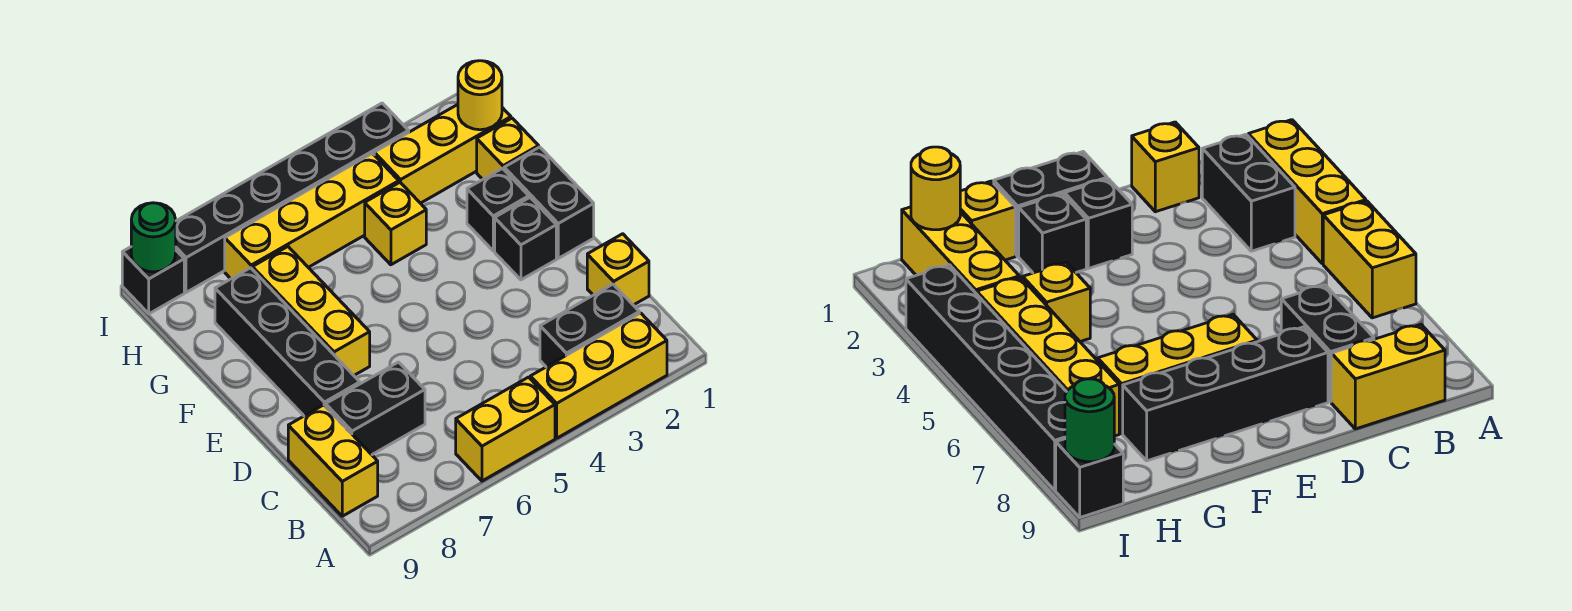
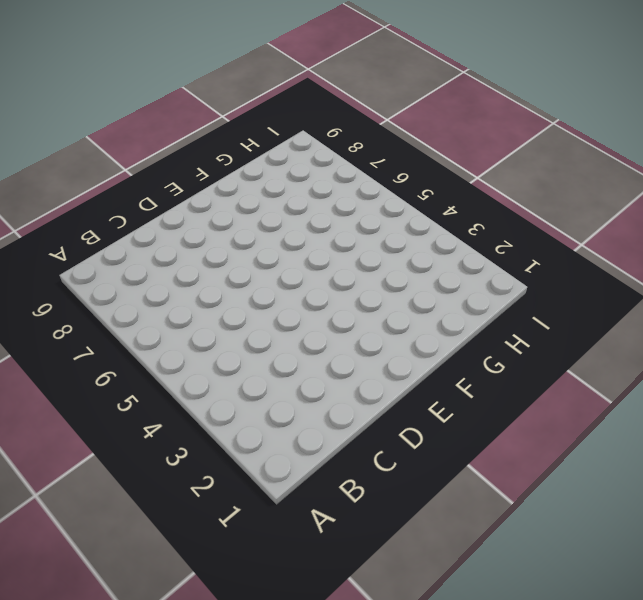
none -> yellow brick A2:A4 level 1
none -> yellow brick A5:A6 level 1
none -> black brick B2:B3 level 1

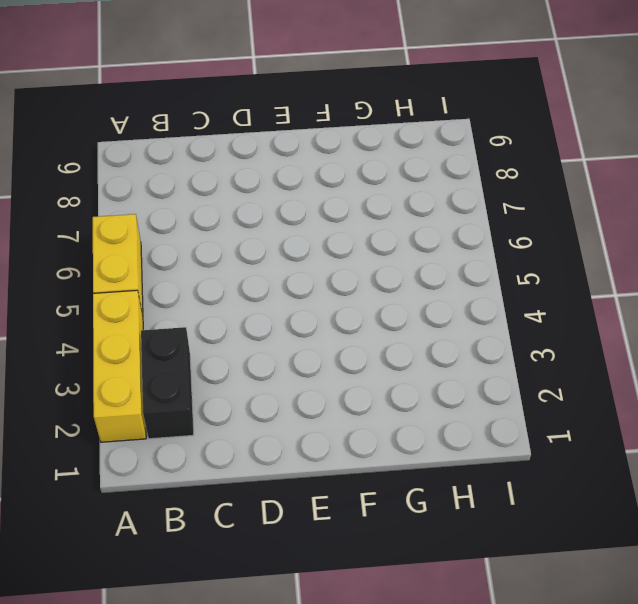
none -> yellow brick B9:C9 level 1
none -> yellow brick C1 level 1
none -> black brick C7:C8 level 1

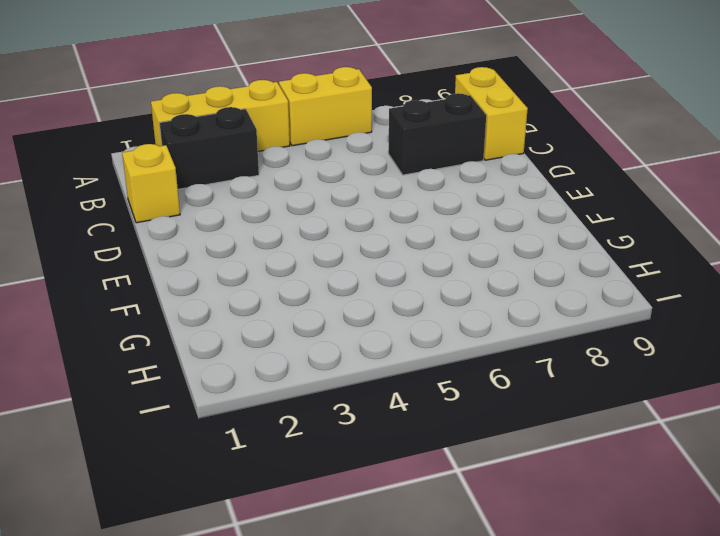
none -> black brick D8:G8 level 1
none -> black brick E1:F1 level 1
none -> black brick E2 level 1

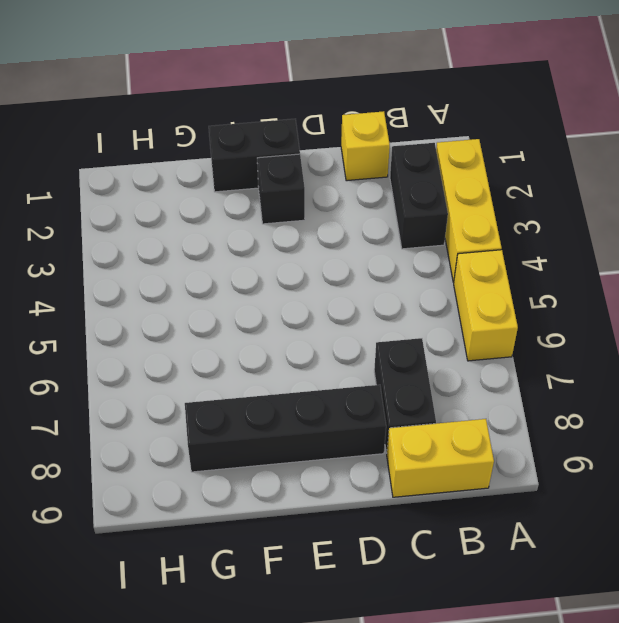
none -> yellow brick E7:G7 level 1
none -> black brick F2 level 1
none -> yellow brick G1 level 1

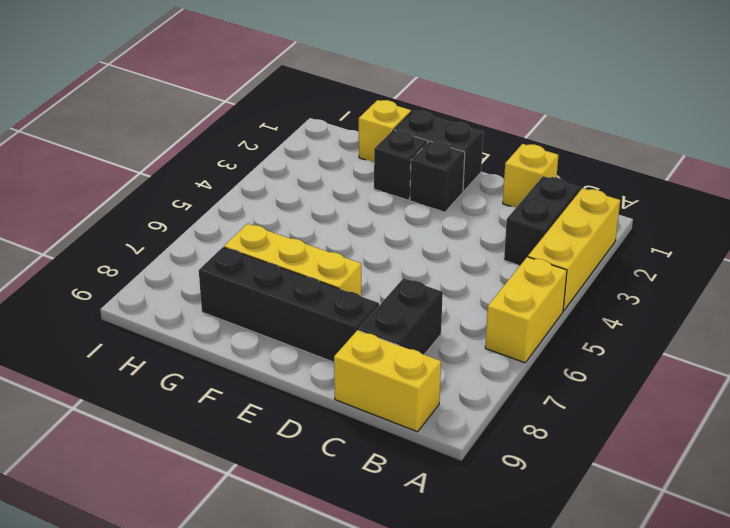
none -> yellow brick G4 level 1
none -> yellow brick H1:H3 level 1
none -> yellow brick H4:H7 level 1

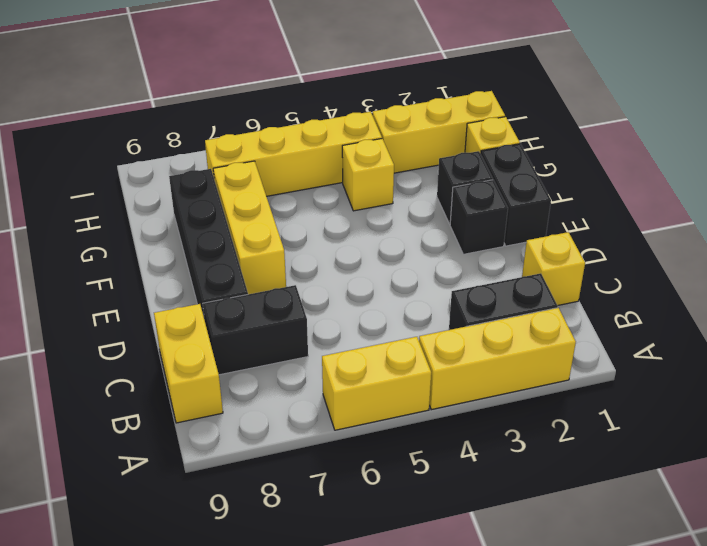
none -> black brick I3:I8 level 1
none -> black brick I9 level 1
none -> yellow round brick H1 level 2

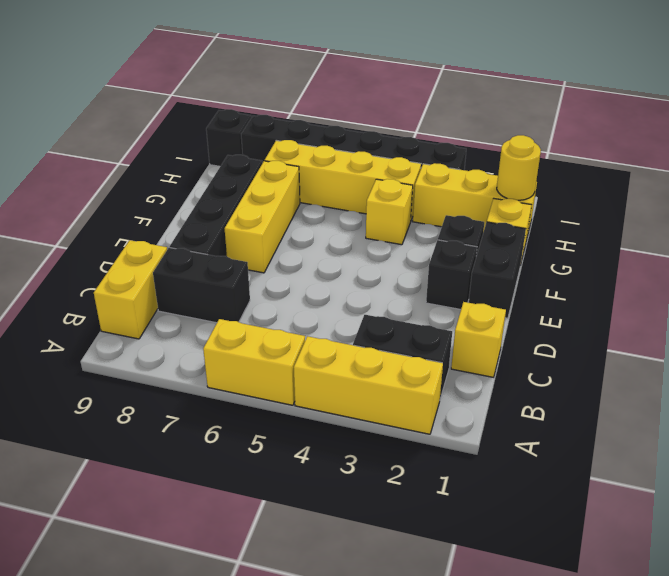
none -> green round brick I9 level 2

